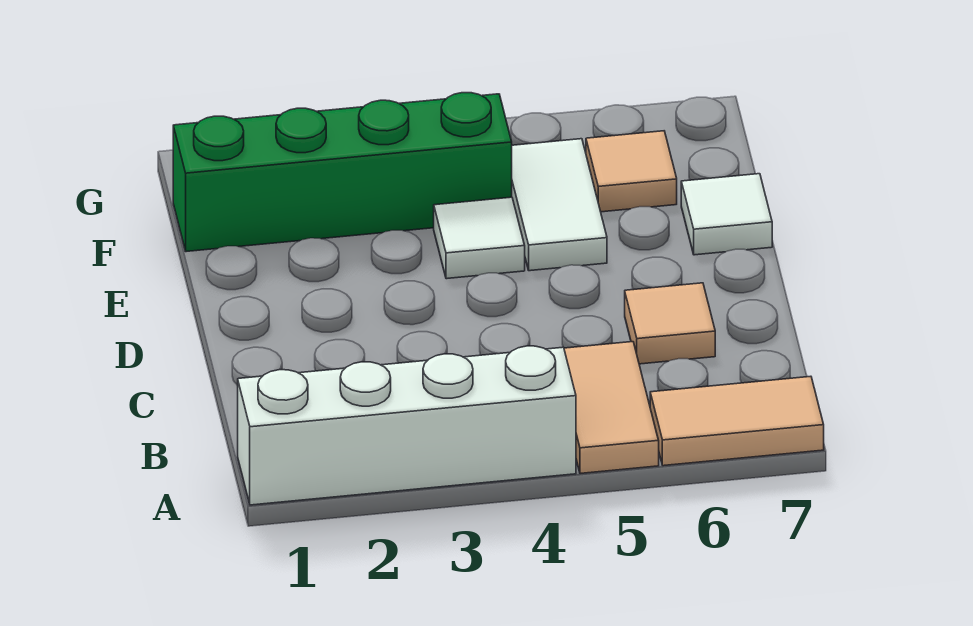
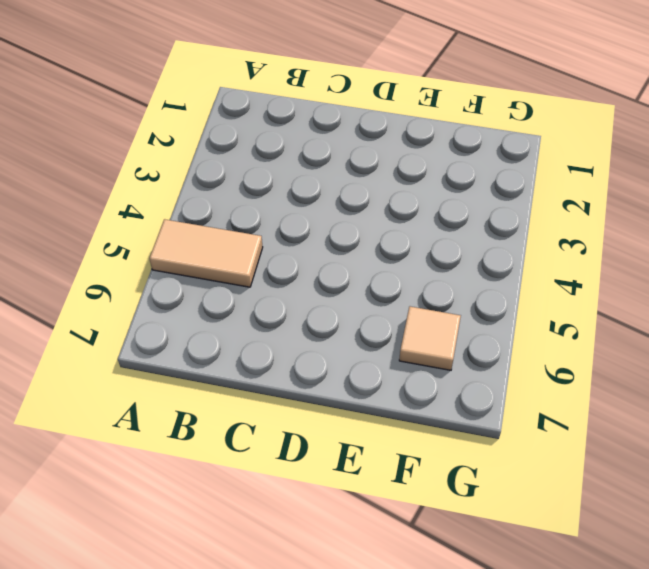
none -> white brick A1:A4 level 1
none -> tan tile A6:A7 level 1

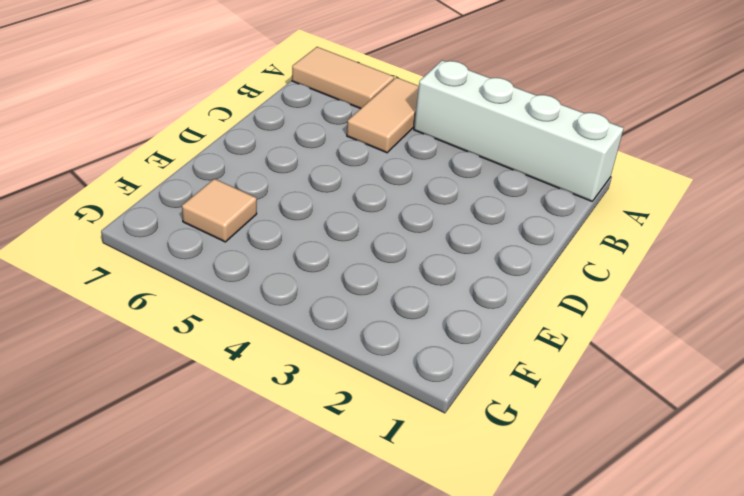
none -> tan tile C6 level 1
none -> white tile E4 level 1

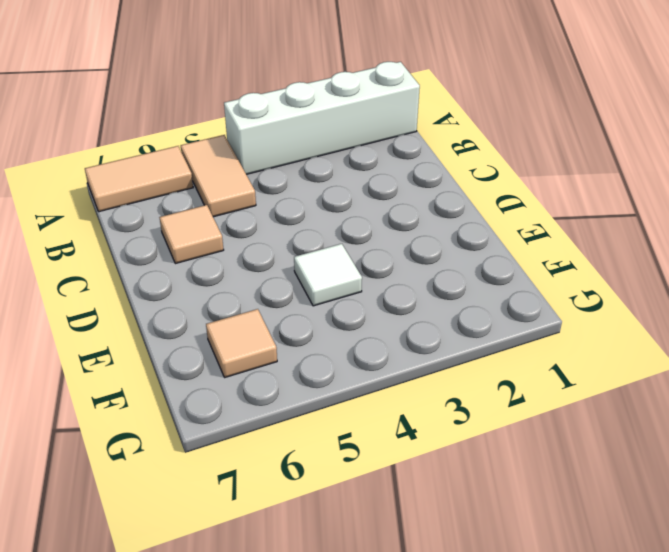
none -> white tile E5:F5 level 1
none -> white tile E7 level 1

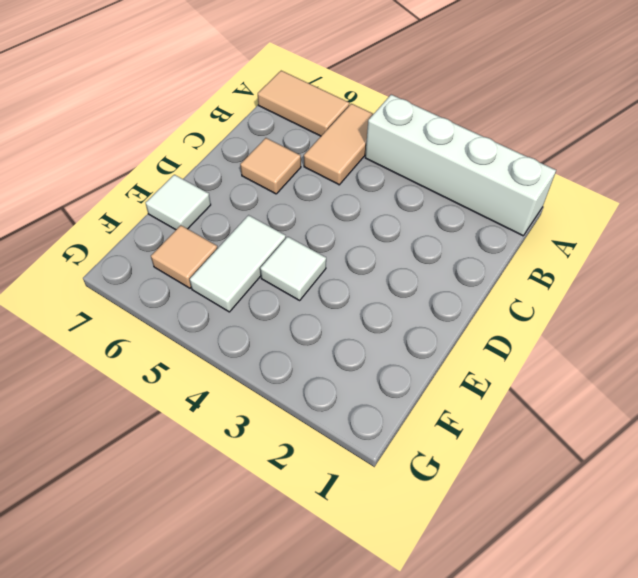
none -> green brick F1:F4 level 1

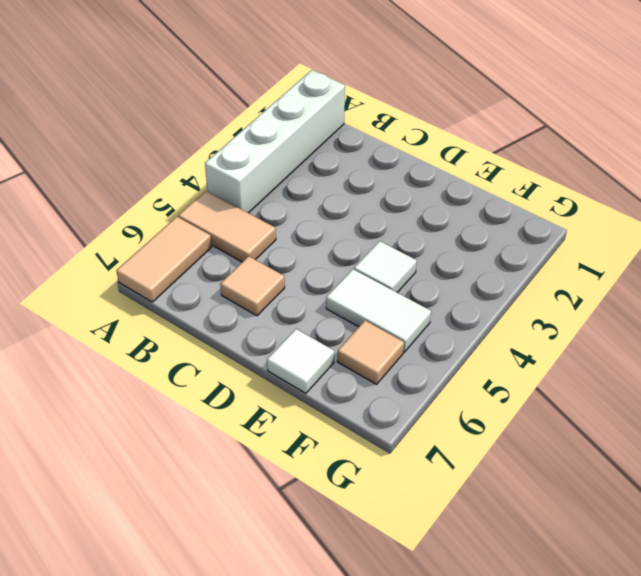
none -> green brick F1:F4 level 1

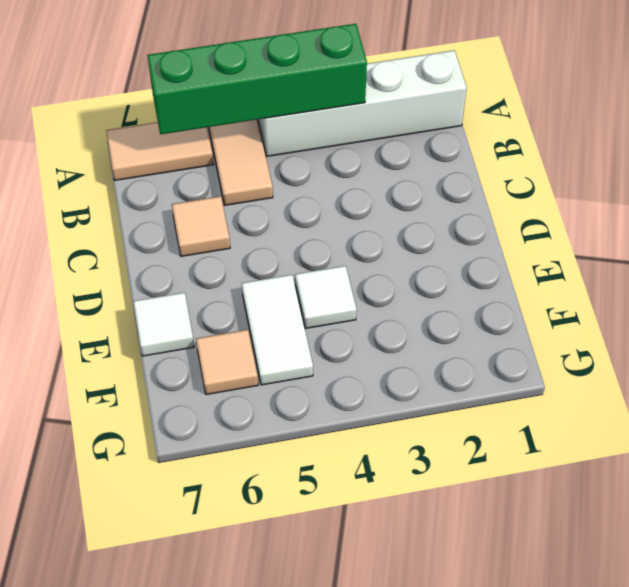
green brick A3:A6 level 2 -> green brick F1:F4 level 1

